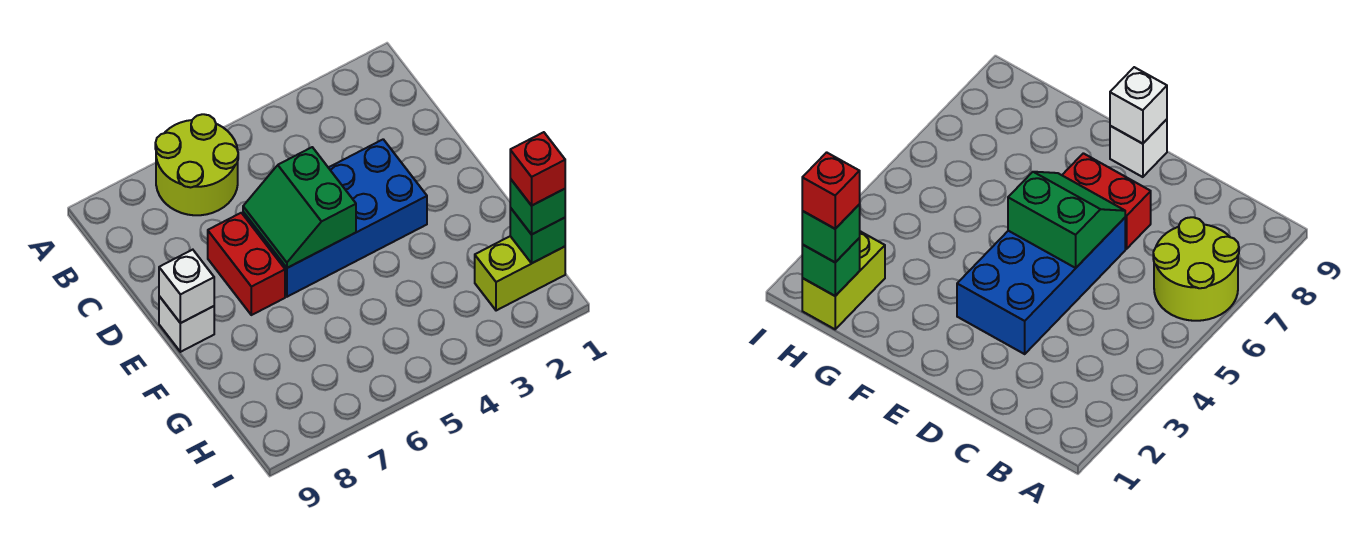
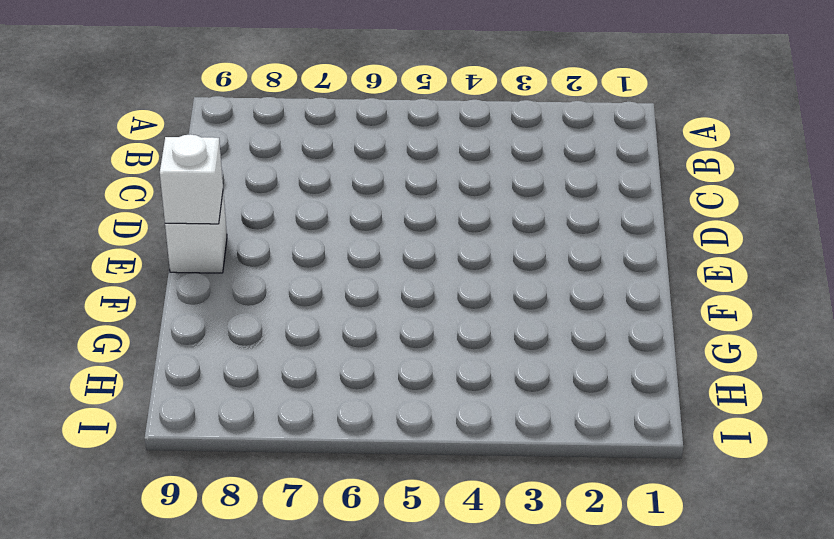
none -> lime round brick A6:B7 level 1
none -> blue brick D3:E6 level 1

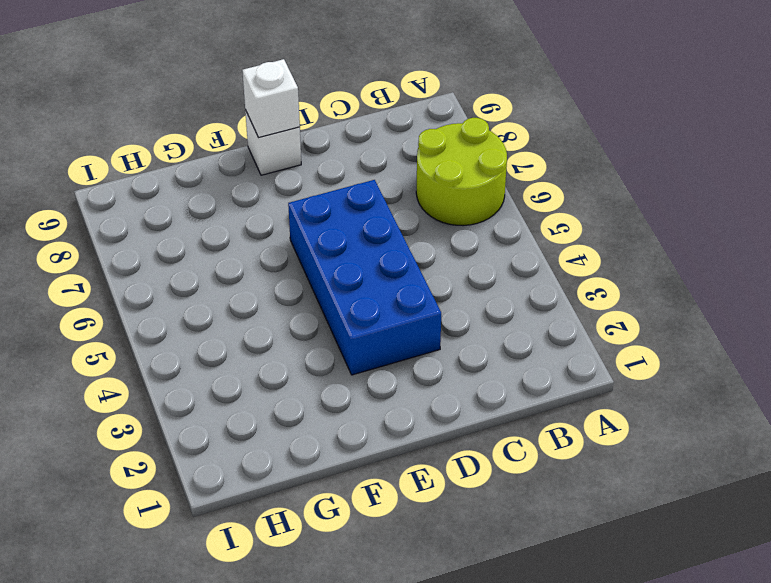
none -> red brick D7:E7 level 1
none -> lime brick H1:H2 level 1

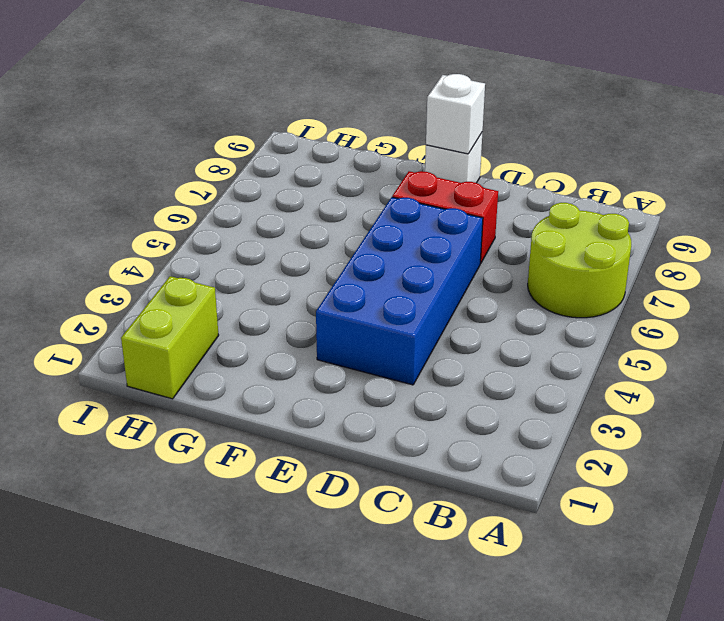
none -> green slope D5:E6 level 2 top 5
none -> green brick H1 level 2

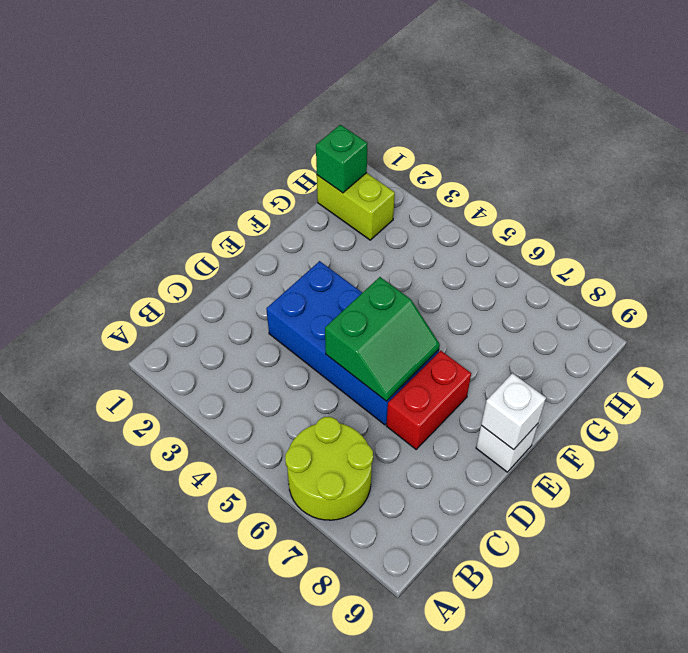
none -> green brick H1 level 3
none -> red brick H1 level 4

